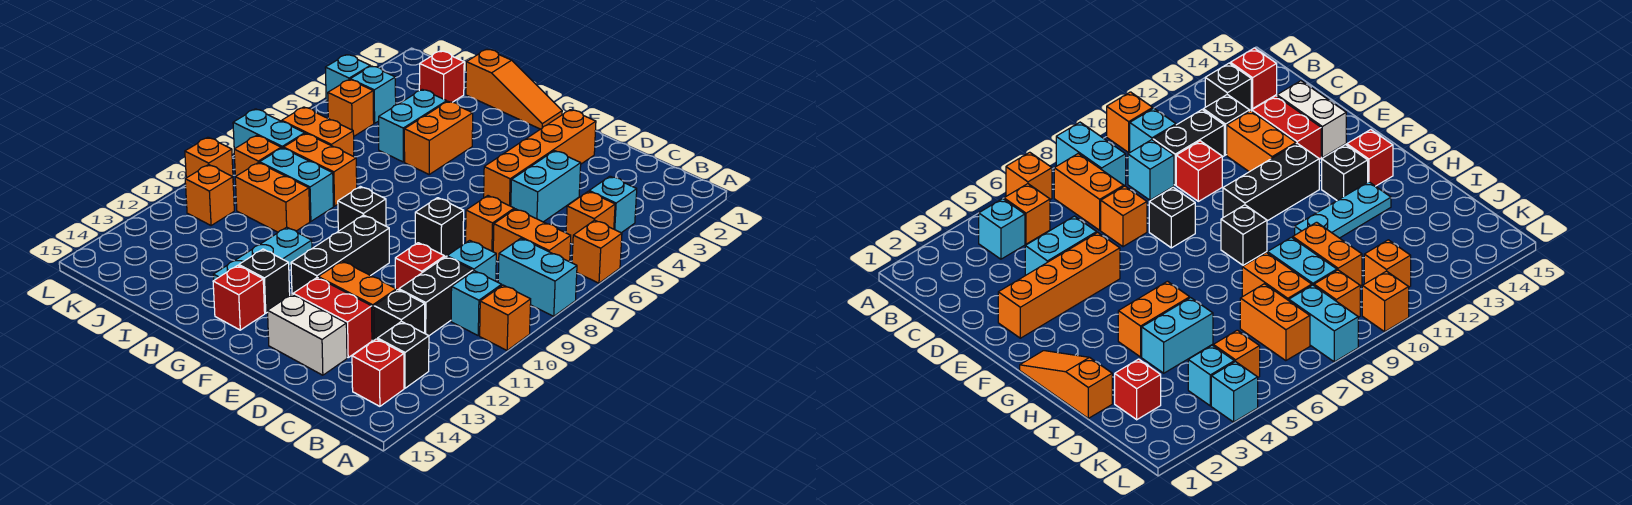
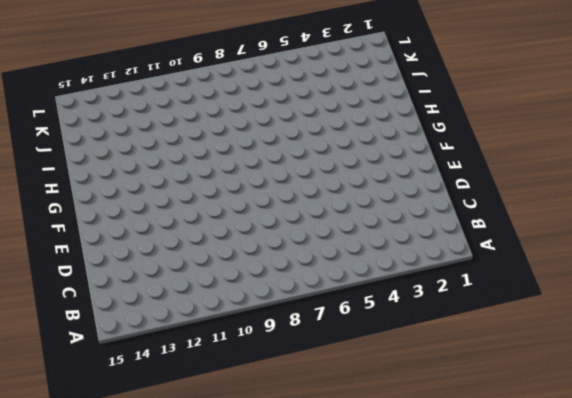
none -> orange brick A6 level 1
none -> cyan brick A8:B8 level 1
none -> orange brick A10 level 1
none -> cyan brick B4 level 1

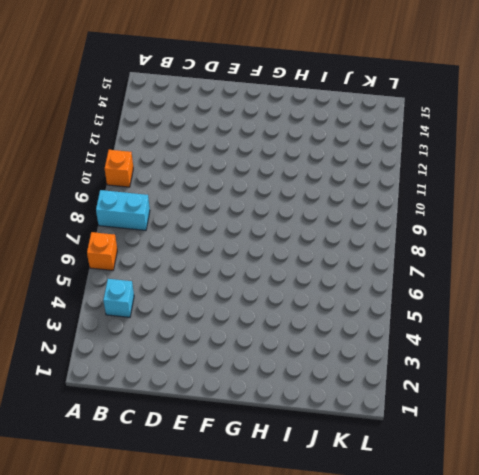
none -> orange brick B5 level 1
none -> orange brick B7:C7 level 1
none -> cyan brick B10 level 1
none -> black brick B13 level 1

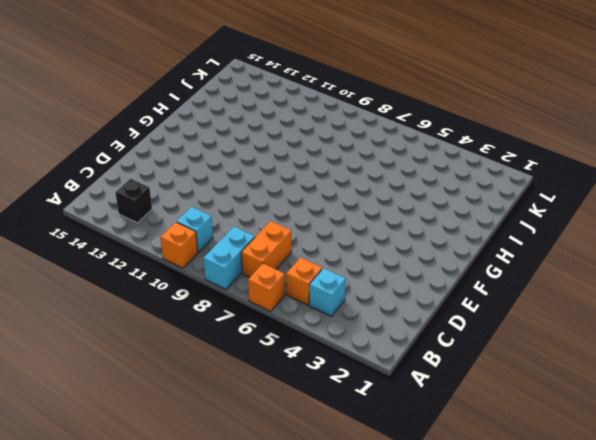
none -> red brick B14 level 1
none -> cyan brick C9 level 1
none -> black brick C10:C11 level 1
none -> black brick C12 level 1

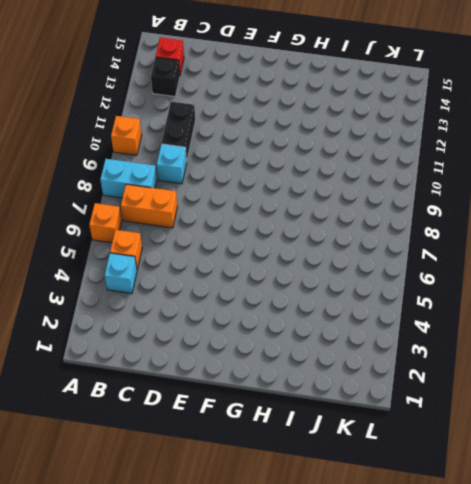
none -> cyan brick B10 level 1
none -> black brick C12 level 1
none -> cyan brick D4:D5 level 1
none -> orange brick D7 level 1

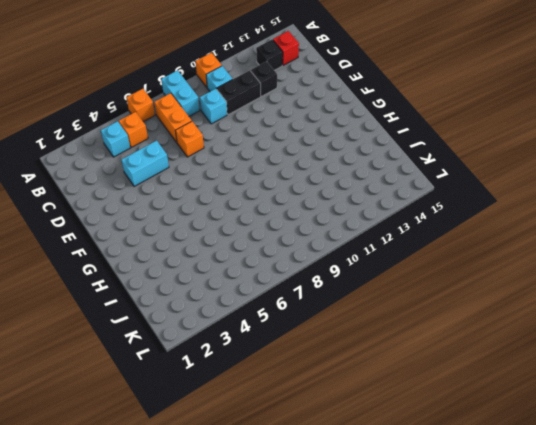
none -> red brick D10 level 1
none -> orange brick D12:E12 level 1
none -> red brick D13:E13 level 1
none -> white brick D14:E14 level 1

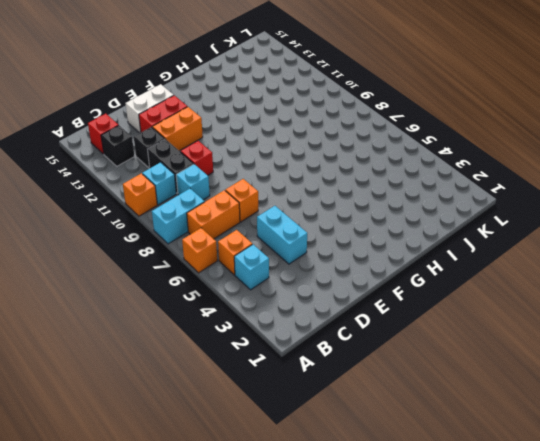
none -> orange brick E2:E5 level 1
none -> black brick E8 level 1
none -> black brick F10:F12 level 1
none -> orange slope G1:I1 level 1 top I

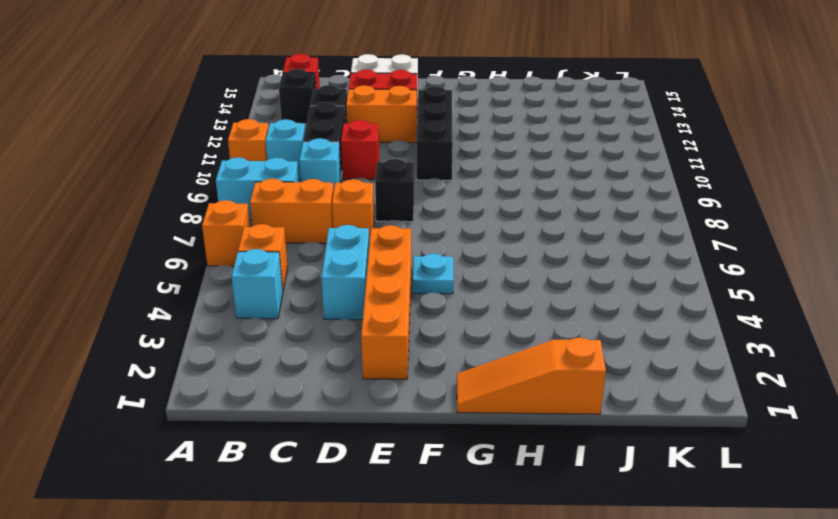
cyan plate F5 level 1 -> none
none -> black brick G9 level 1
none -> black brick G13 level 1
none -> red brick G14 level 1
none -> orange brick H4:H5 level 1

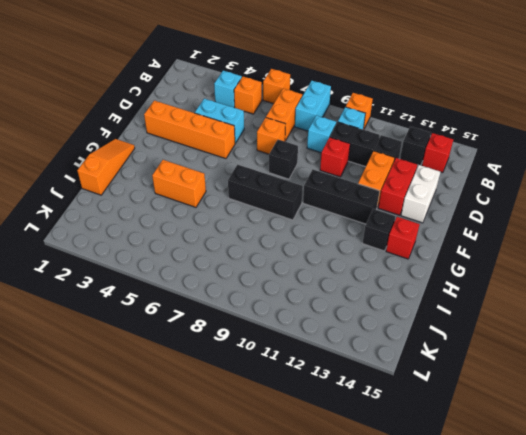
black brick G7:G9 level 1 -> black brick G9 level 1
none -> cyan plate H11:H13 level 1
none -> cyan brick I4:I5 level 1
none -> orange brick I8:J8 level 1
none -> cyan brick I9:J9 level 1

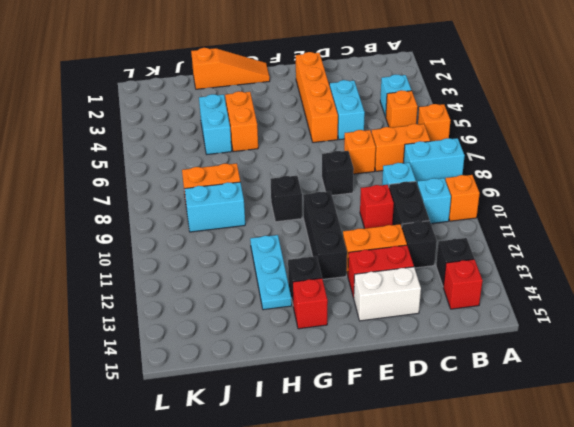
none -> orange brick I10:J10 level 1
none -> red brick J2 level 1
none -> orange brick J7:K7 level 1
none -> cyan brick K4 level 1

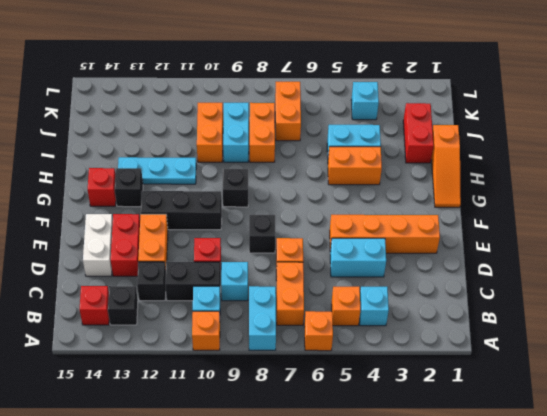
red brick I2:J2 level 1 -> red brick J2 level 1
none -> orange brick K5 level 1
none -> cyan brick K8:L8 level 1
none -> orange brick K9 level 1
none -> orange brick K11 level 1

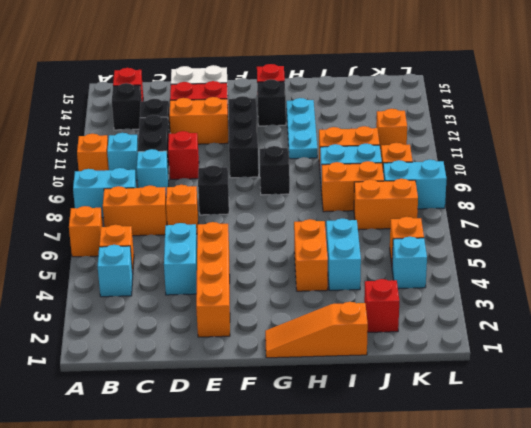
none -> cyan brick L4 level 1
none -> orange brick L10 level 1

